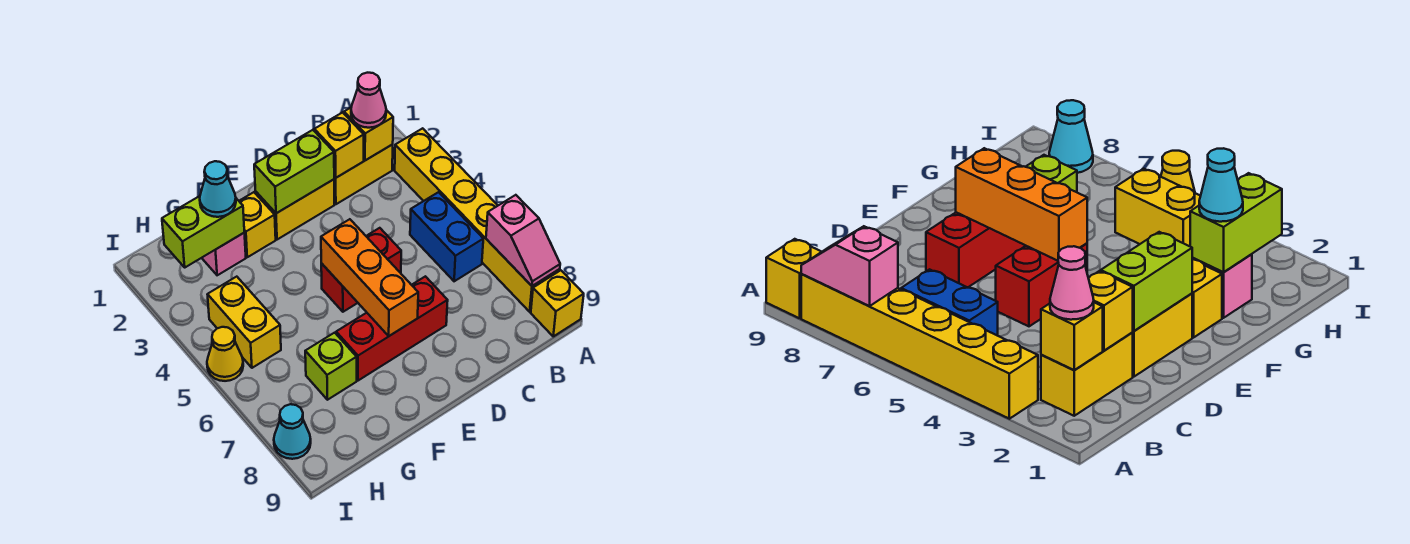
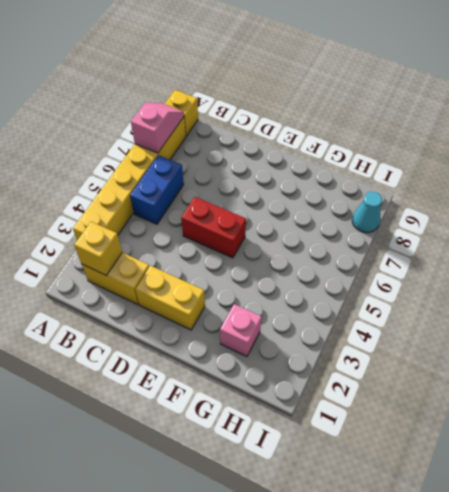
none -> red brick D7:F7 level 1
none -> yellow brick F2 level 1
none -> lime brick G7 level 1

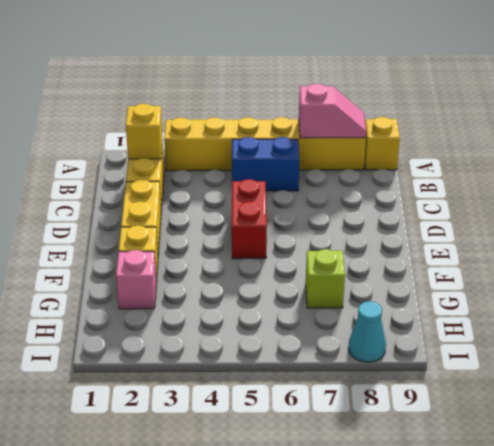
none -> red brick D7:F7 level 1
none -> yellow brick H4:H5 level 1
none -> yellow cone I5 level 1

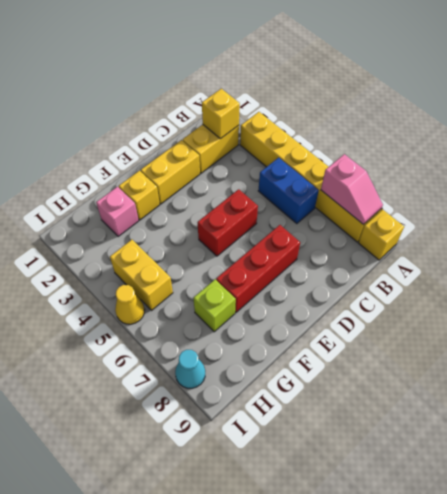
none -> yellow brick C2 level 2
none -> lime brick D2:E2 level 2
none -> orange brick E5:E7 level 2

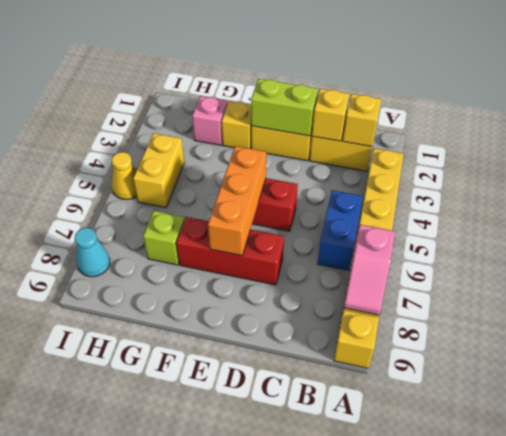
none -> lime brick G2:H2 level 2
none -> pink cone B2 level 3
none -> cyan cone G2 level 3

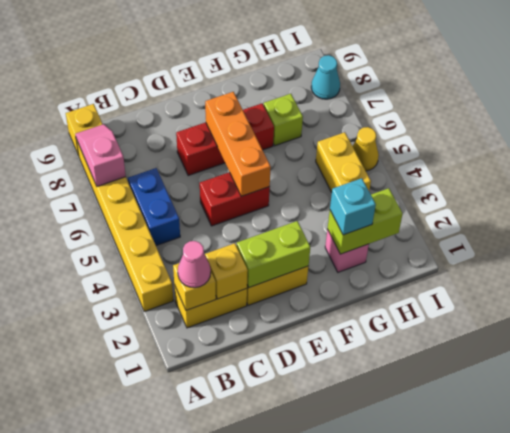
cyan brick G2 level 3 -> cyan cone G2 level 3
none -> yellow brick F2 level 1

